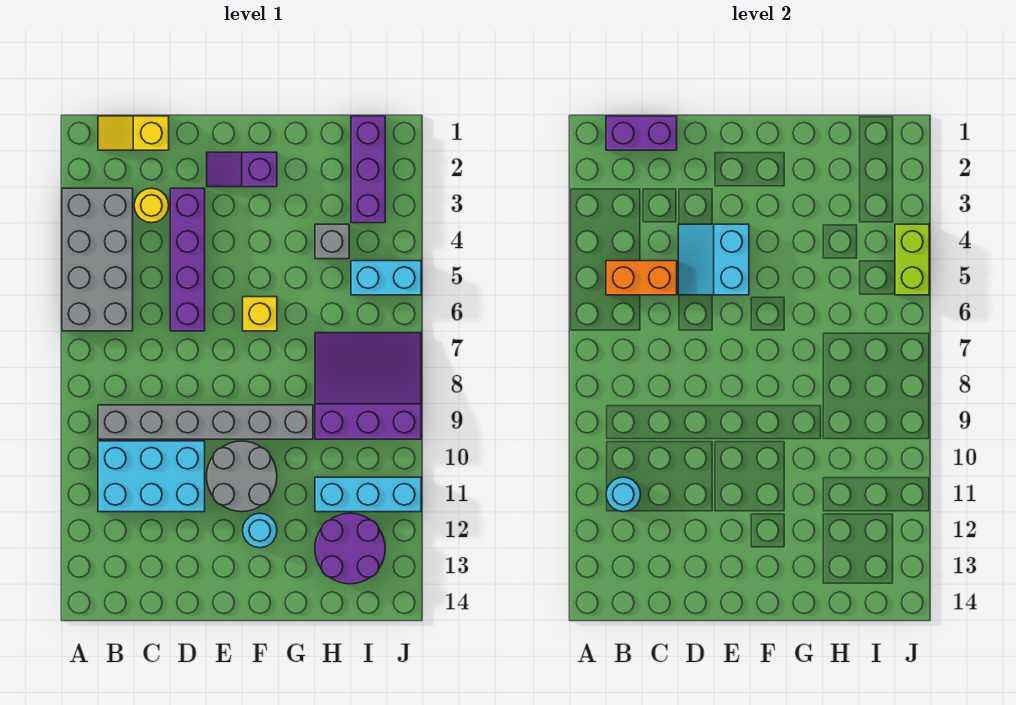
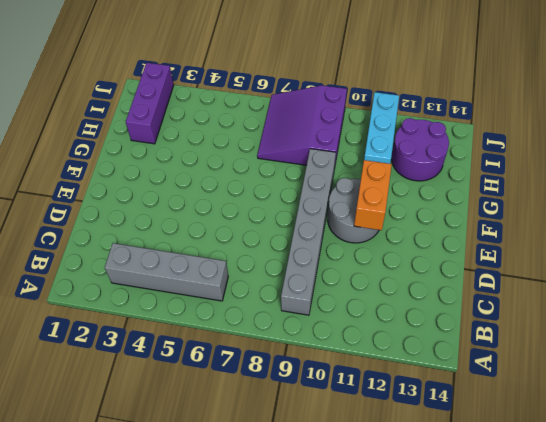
grey brick B3:B6 level 1 -> grey brick A3:B6 level 1
orange brick E11:F11 level 2 -> orange brick B5:C5 level 2
purple brick H2:J2 level 1 -> purple brick I1:I3 level 1
none -> yellow slope B1:C1 level 1 top C
none -> cyan brick B10:D11 level 1
none -> yellow round brick C3 level 1

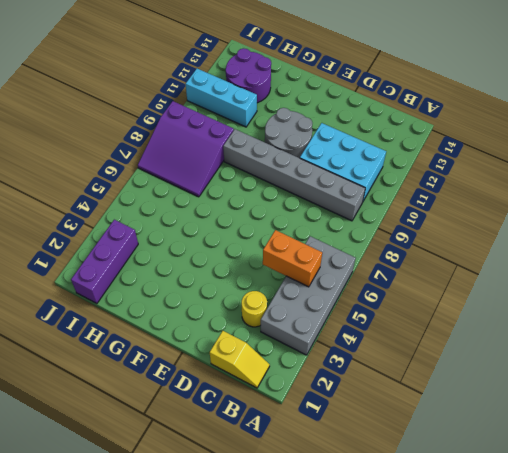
none -> purple brick D3:D6 level 1
none -> purple slope E2:F2 level 1 top F
none -> yellow brick F6 level 1

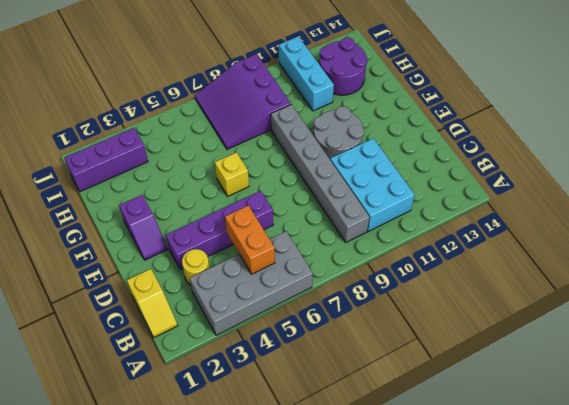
none -> cyan round brick F12 level 1
none -> grey brick H4 level 1
none -> cyan brick I5:J5 level 1

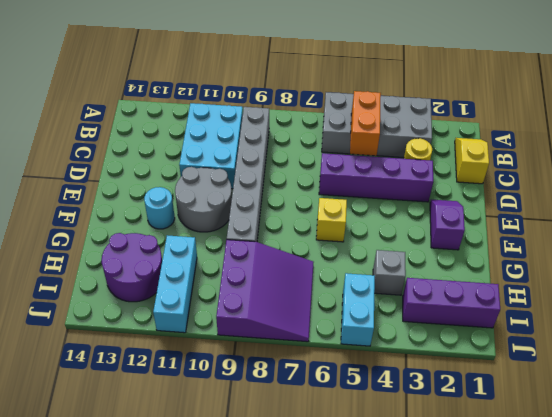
none -> purple brick B1:C1 level 2
none -> cyan round brick B11 level 2
none -> cyan slope D4:E5 level 2 top E

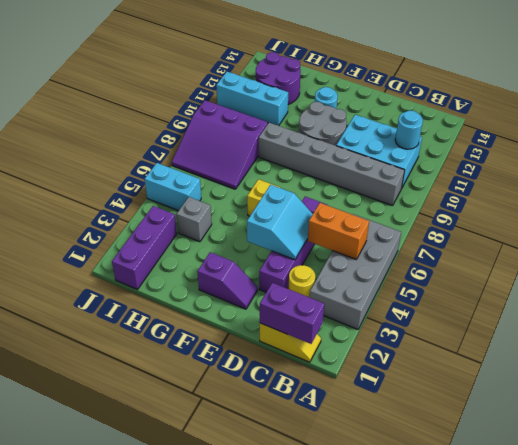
none -> lime brick J4:J5 level 2

